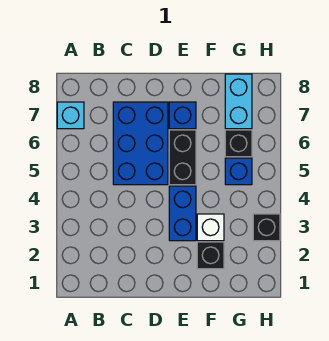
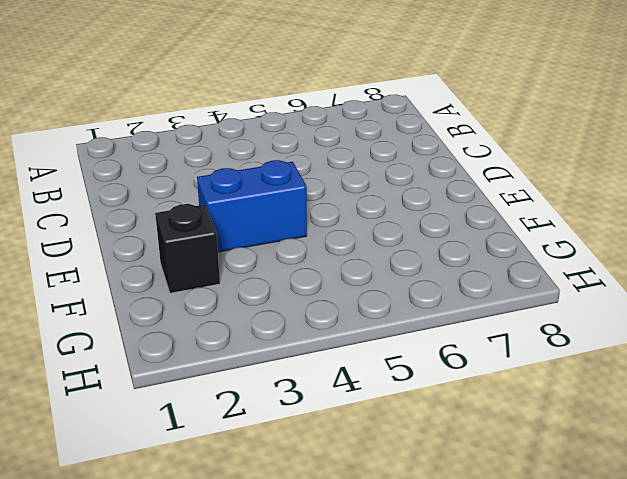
none -> cyan brick A7 level 1
none -> blue brick C5:D7 level 1

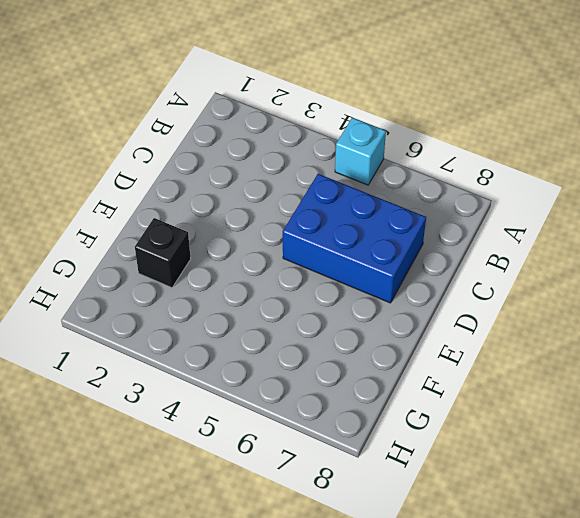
cyan brick A5 level 1 -> cyan brick A7 level 1
none -> blue brick E3:E4 level 1
none -> black brick E5:E6 level 1

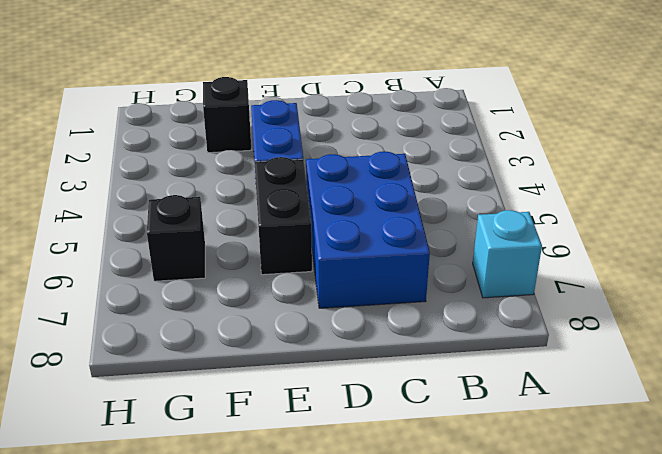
none -> blue brick E7 level 1
none -> white brick F3 level 1

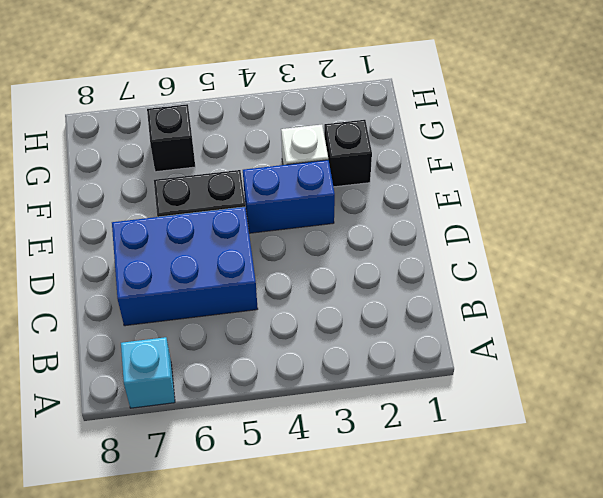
none -> blue brick E7 level 1
none -> blue brick G5 level 1

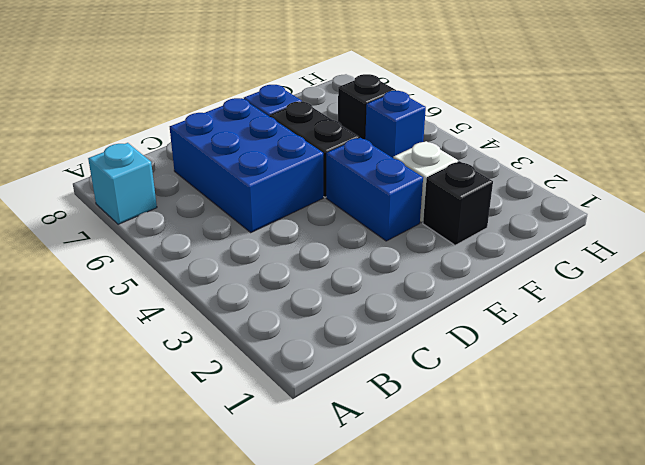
none -> cyan brick G7:G8 level 1
none -> black brick H3 level 1

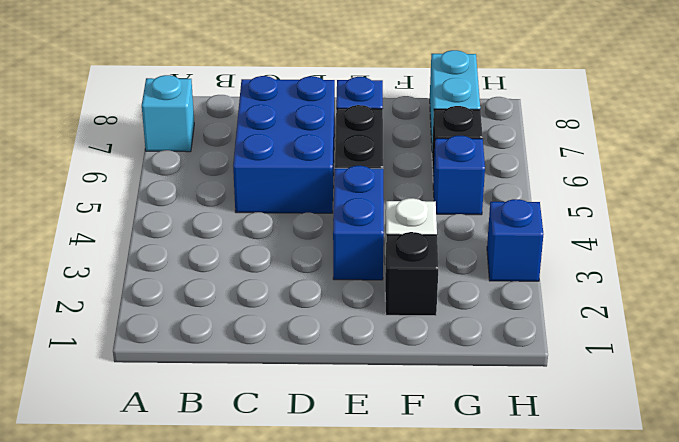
blue brick H3 level 1 -> black brick H3 level 1

